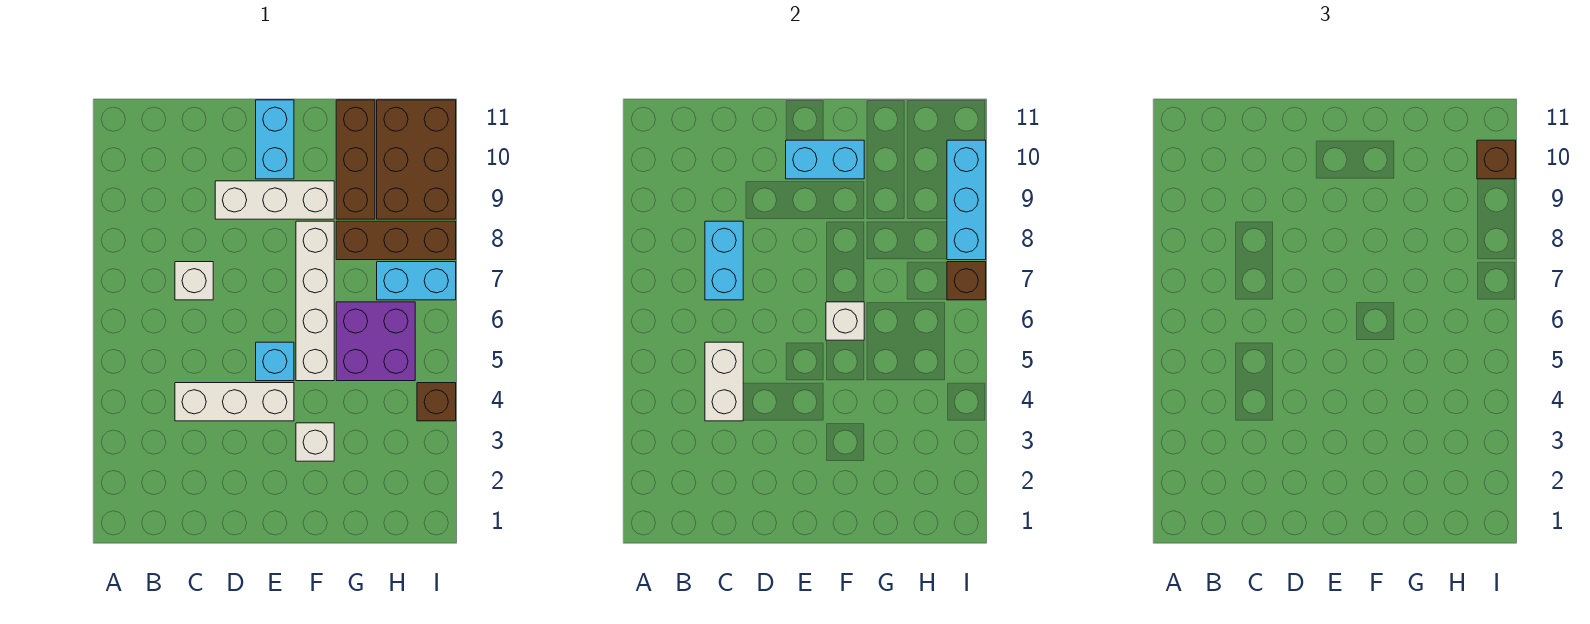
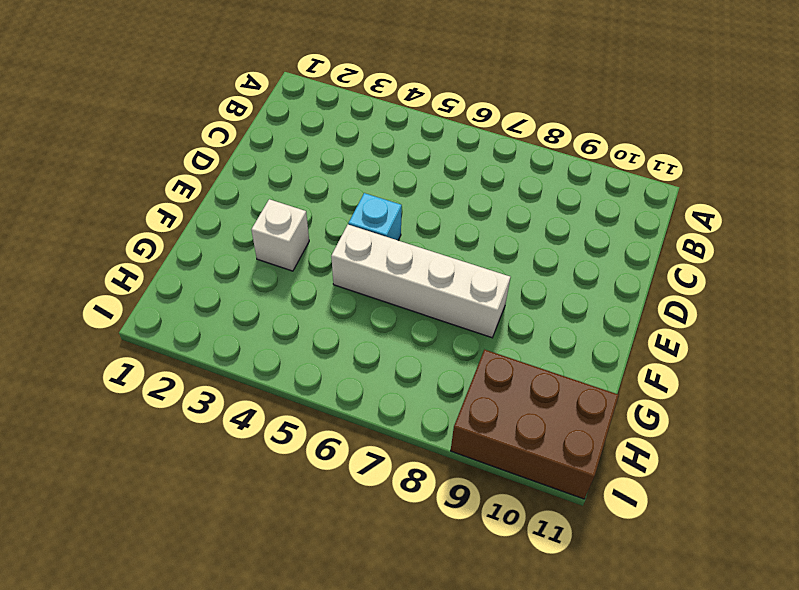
none -> white brick C4:E4 level 1
none -> white brick C7 level 1
none -> white brick D9:F9 level 1

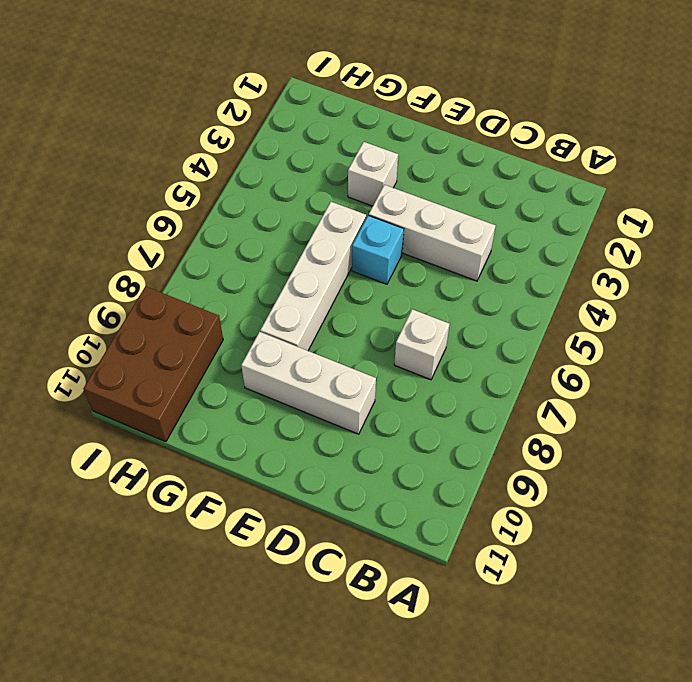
none -> cyan brick E10:E11 level 1
none -> purple brick G5:H6 level 1
none -> brown brick G8:I8 level 1

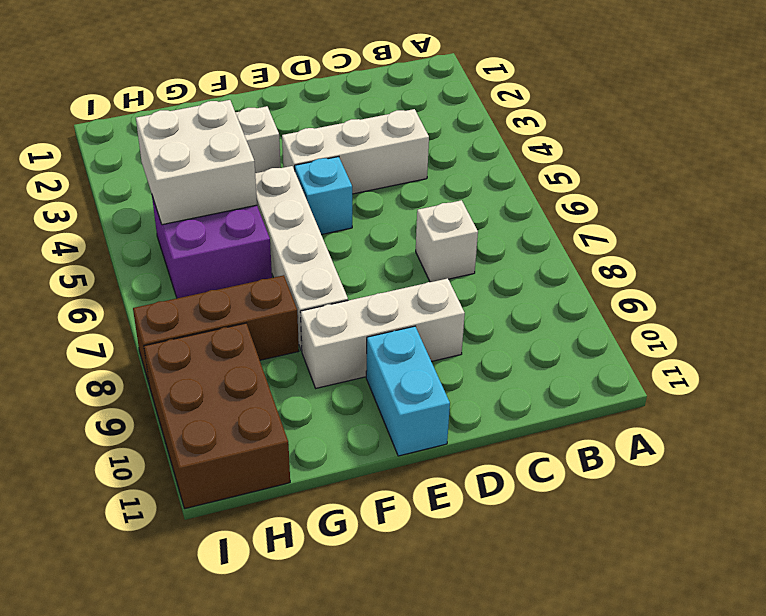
white brick G4:H5 level 2 -> none
none -> brown brick G9:G11 level 1
none -> cyan brick H7:I7 level 1
none -> brown brick I4 level 1

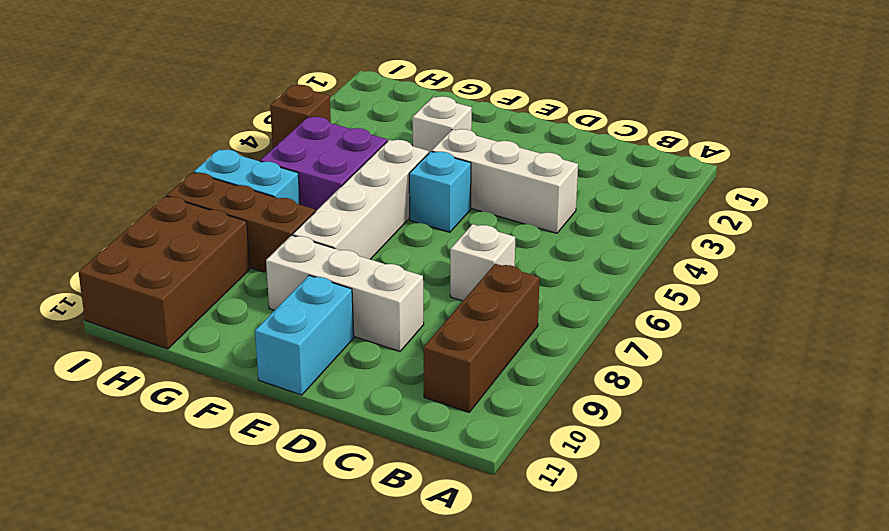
brown brick B8:B10 level 1 -> brown brick G9:G11 level 1
none -> white brick C4:C5 level 2
none -> cyan brick C7:C8 level 2
none -> cyan brick E10:F10 level 2

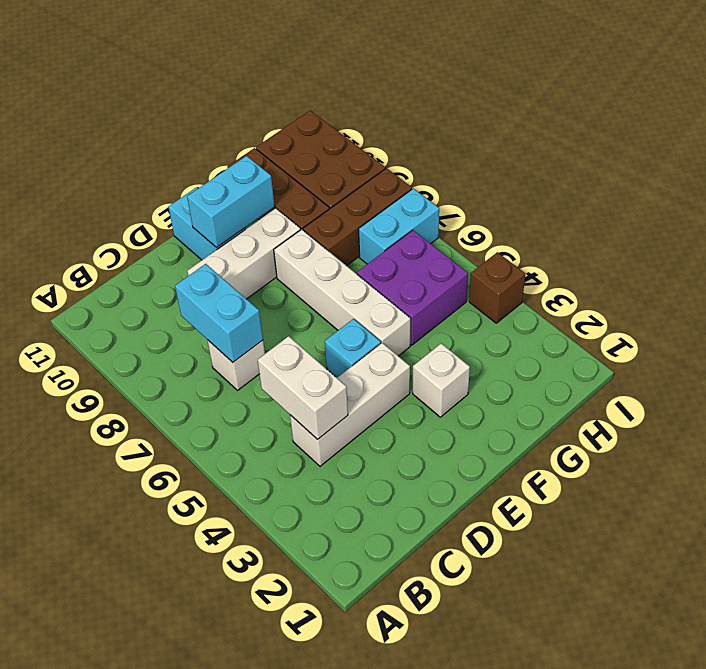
none -> white brick F6 level 2
none -> brown brick I7 level 2
none -> cyan brick I8:I10 level 2

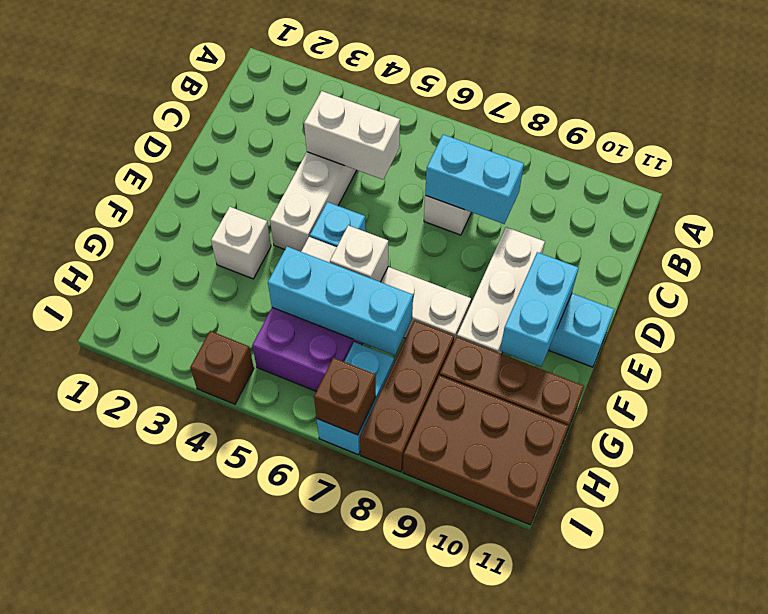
cyan brick G5:G7 level 2 -> cyan brick I8:I10 level 2
none -> brown brick I10 level 3

